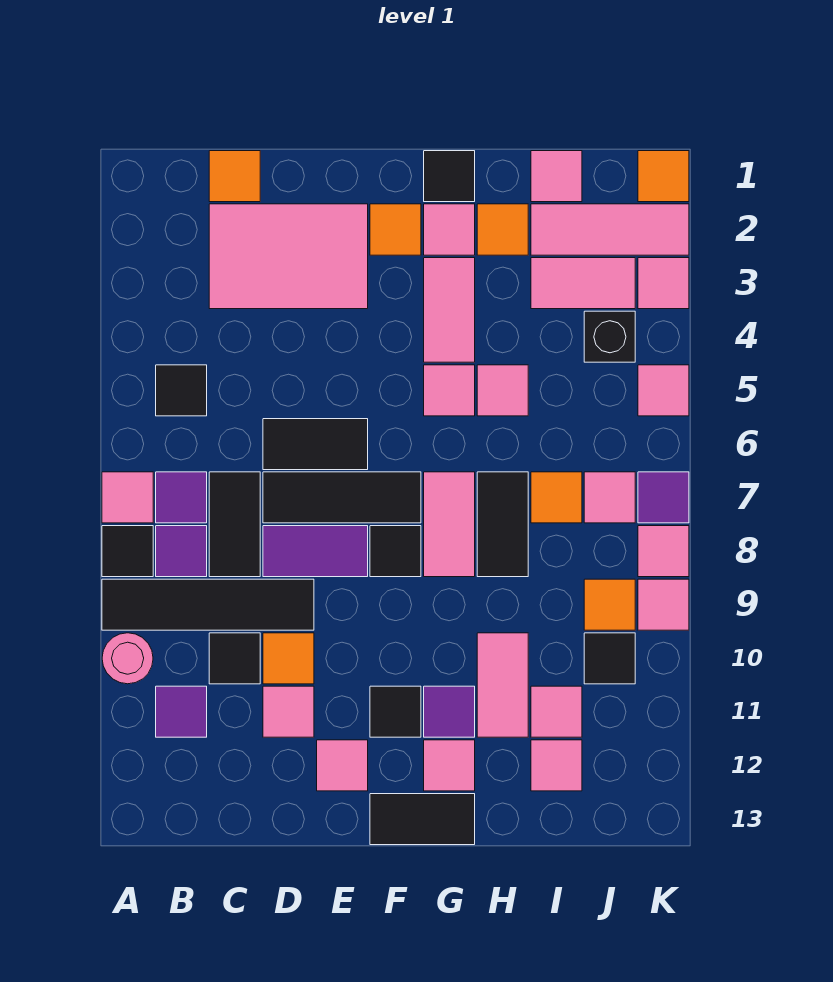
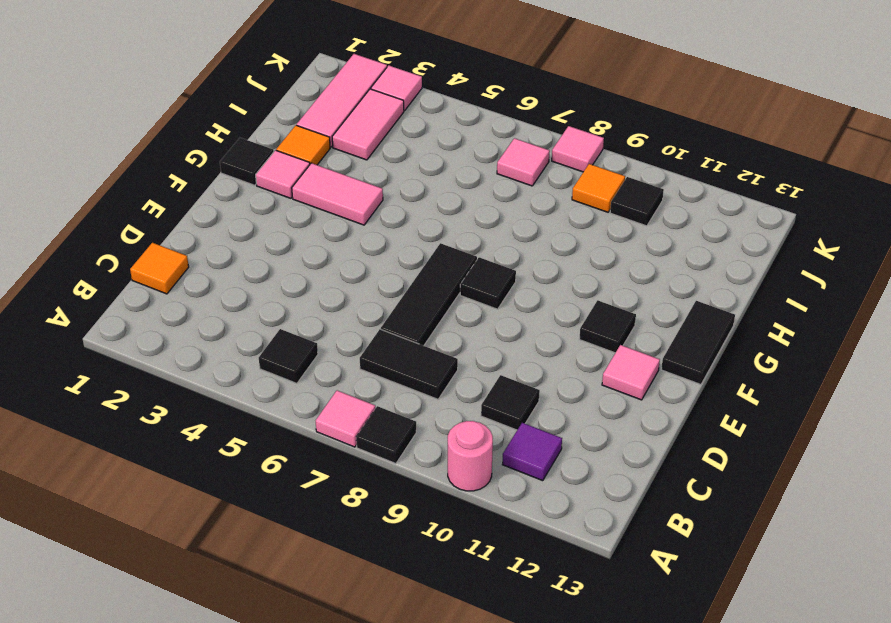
none -> black tile A9:D9 level 1
none -> purple tile B7 level 1
none -> purple tile B8 level 1
none -> pink tile C2:E3 level 1

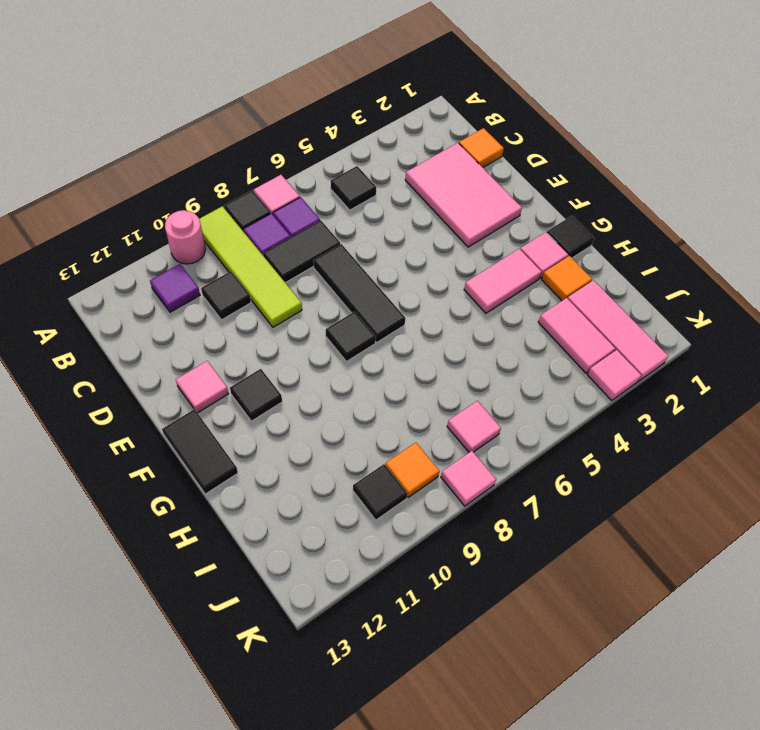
lime tile A9:D9 level 1 -> black tile A9:D9 level 1
none -> black tile D6:E6 level 1
none -> purple tile D8:E8 level 1
none -> orange tile D10 level 1
none -> pink tile D11 level 1

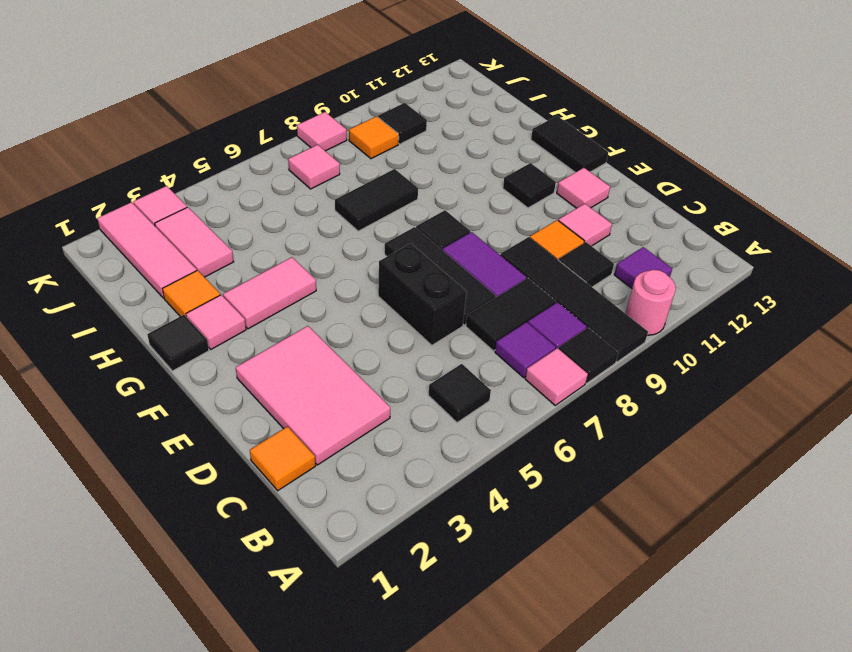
black brick D6:E6 level 1 -> black tile D6:E6 level 1
none -> orange tile F2 level 1
none -> pink tile G5 level 1
none -> pink tile G7:G8 level 1
none -> purple tile G11 level 1

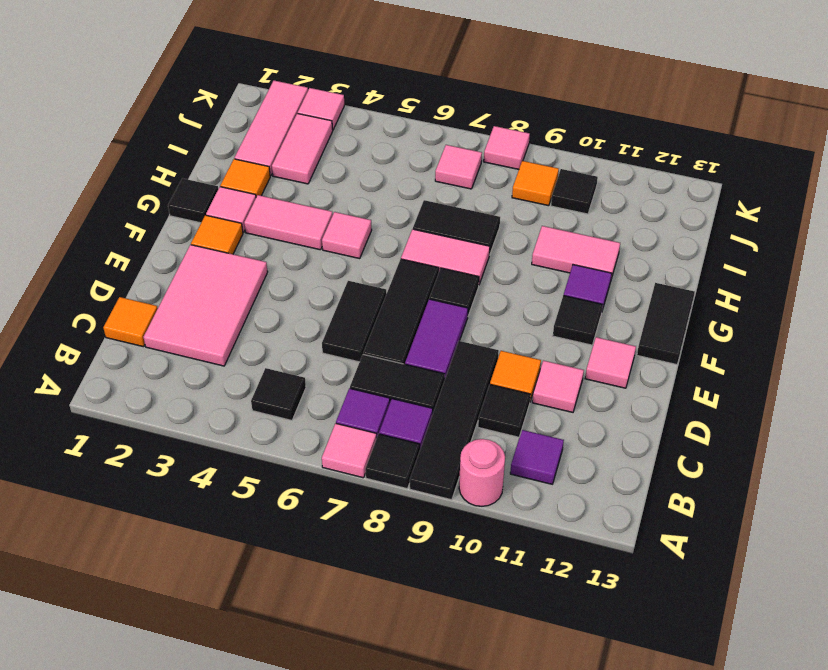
none -> pink tile G12 level 1
none -> pink tile H5 level 1
none -> pink tile I1 level 1
none -> orange tile I7 level 1

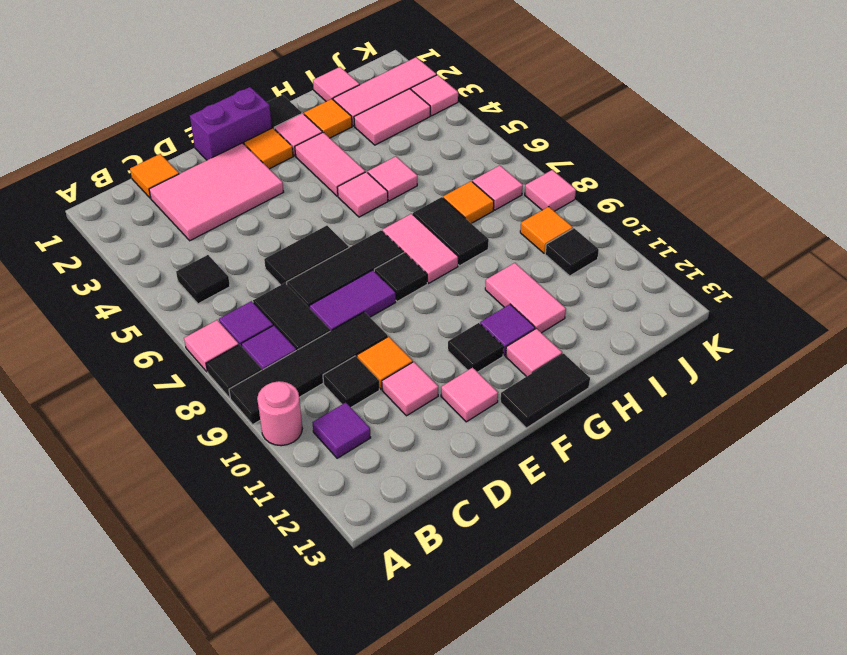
purple brick E1:F1 level 1 -> none
none -> pink tile I11 level 1
none -> pink tile I12 level 1
none -> black brick J4 level 1
none -> orange tile K1 level 1

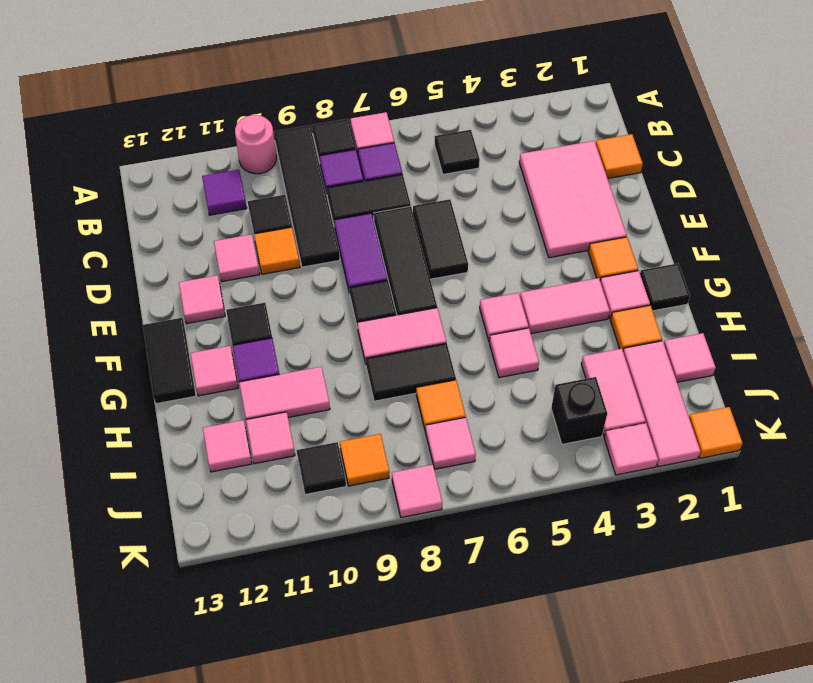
none -> pink tile K5 level 1
none -> purple tile K7 level 1
none -> pink tile K9 level 1

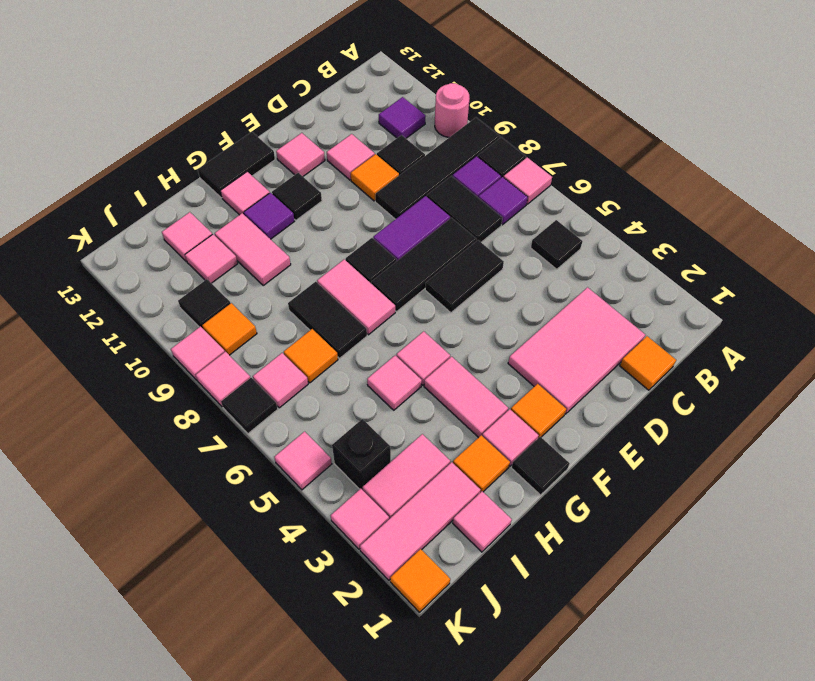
black tile K7 level 1 -> purple tile K7 level 1

